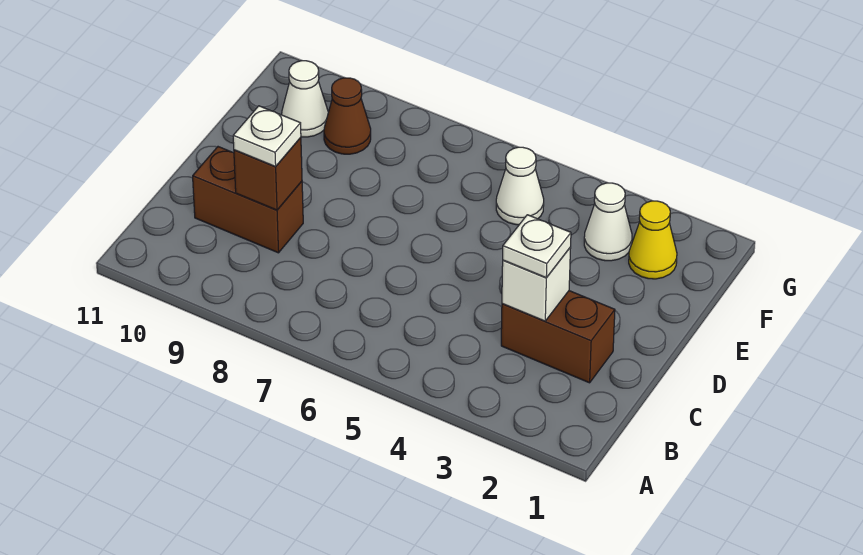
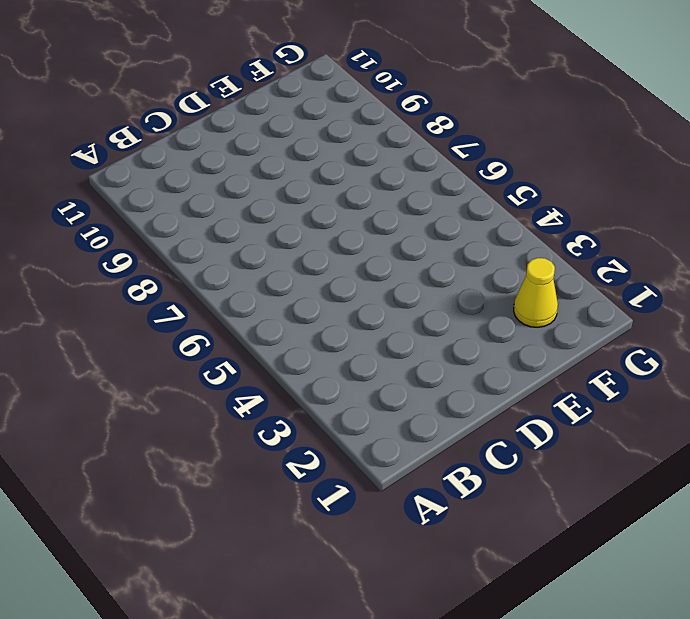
none -> brown brick C2:C3 level 1
none -> brown brick C9:C10 level 1

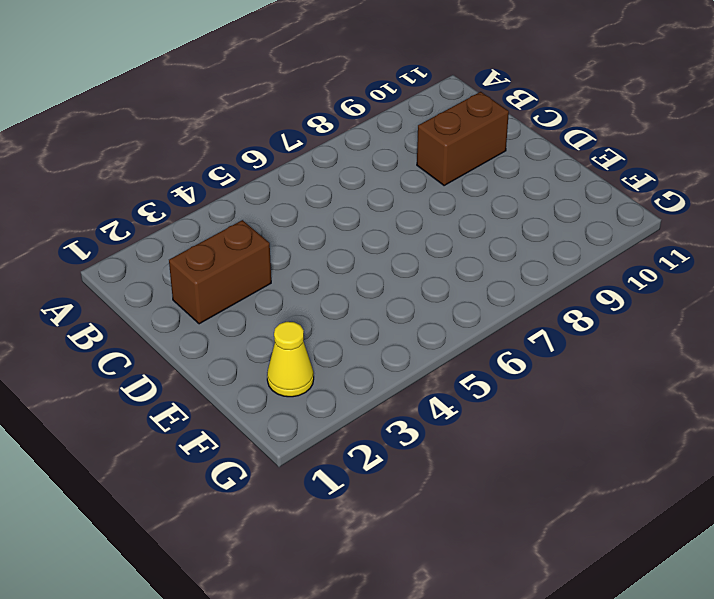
none -> white cone F3 level 1
none -> white cone F5 level 1

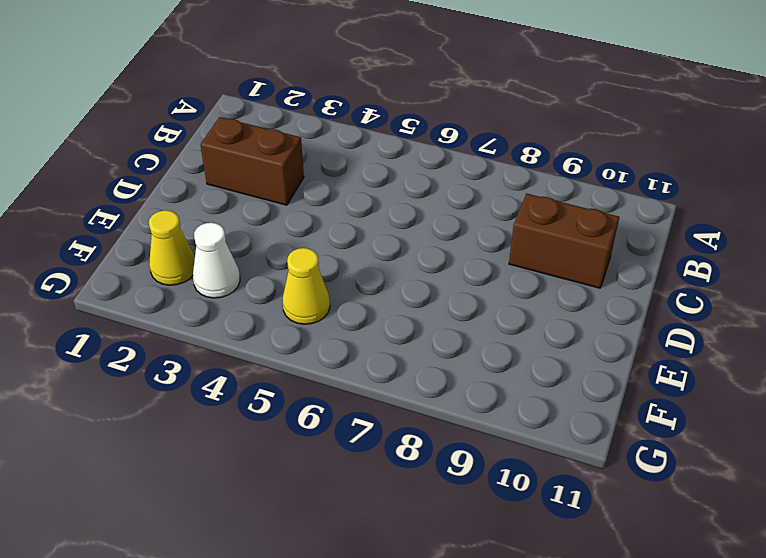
yellow cone F5 level 1 -> white cone F5 level 1
none -> brown cone F9 level 1
none -> white cone F10 level 1

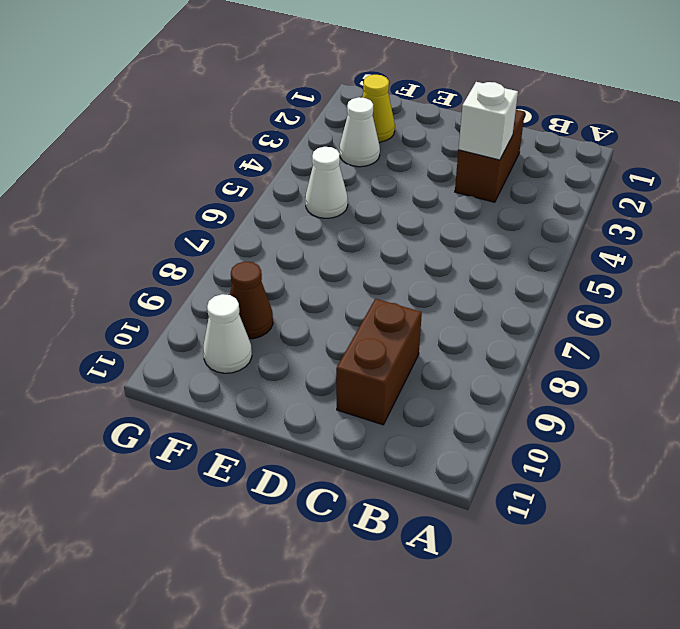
none -> brown brick C9 level 2
none -> white plate C3 level 3

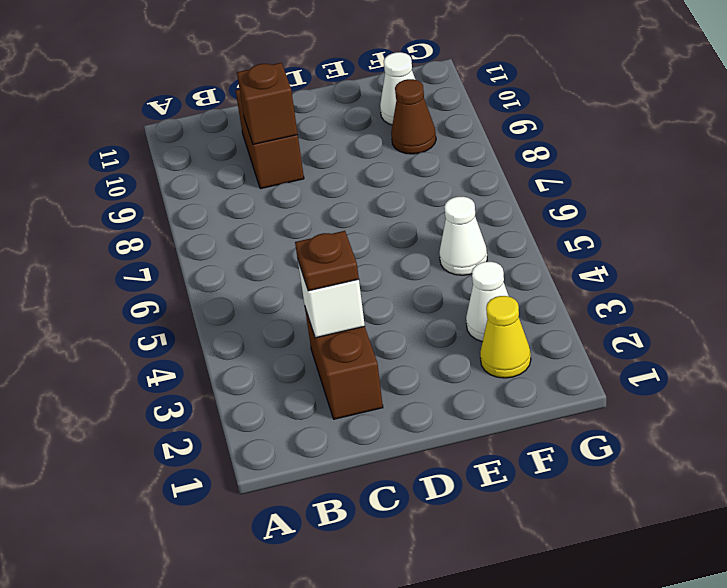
brown plate C3 level 3 -> white plate C3 level 3
none -> white plate C9 level 3

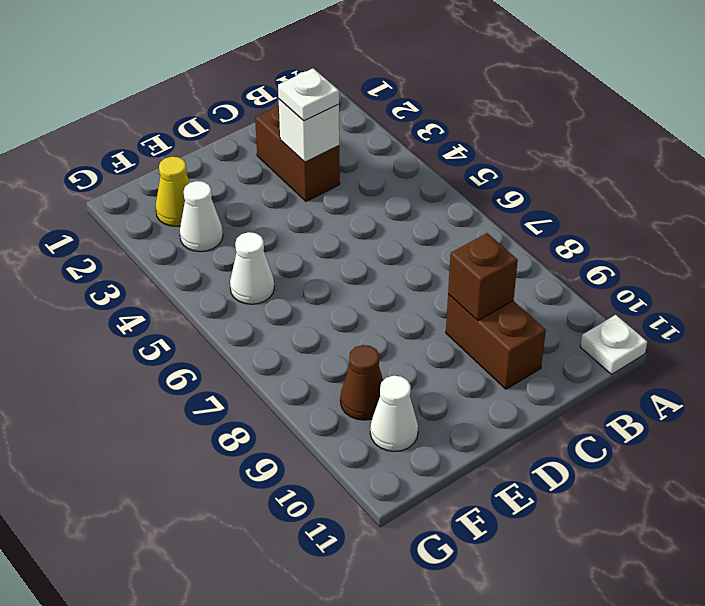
white plate A11 level 1 -> white plate C9 level 3

